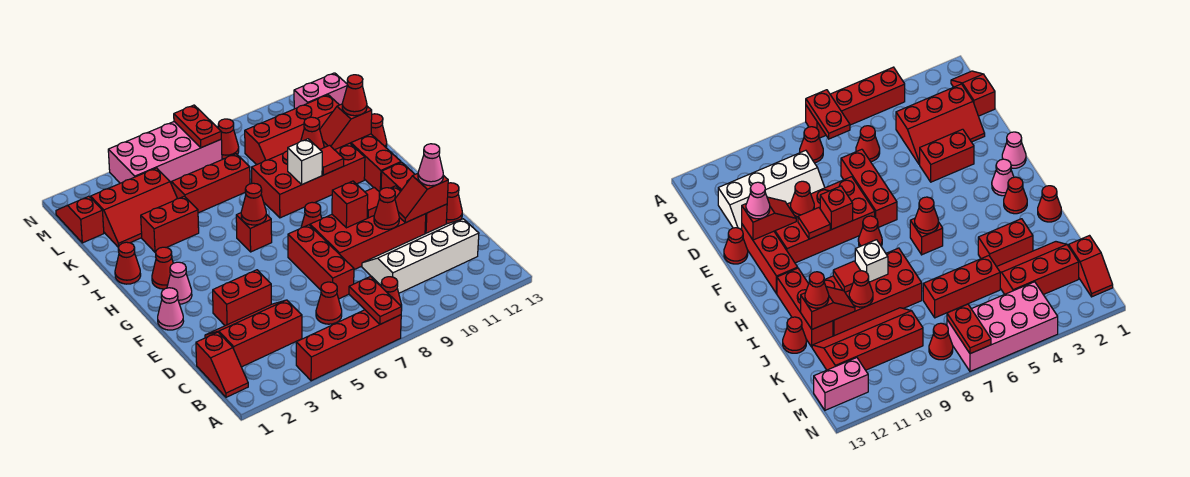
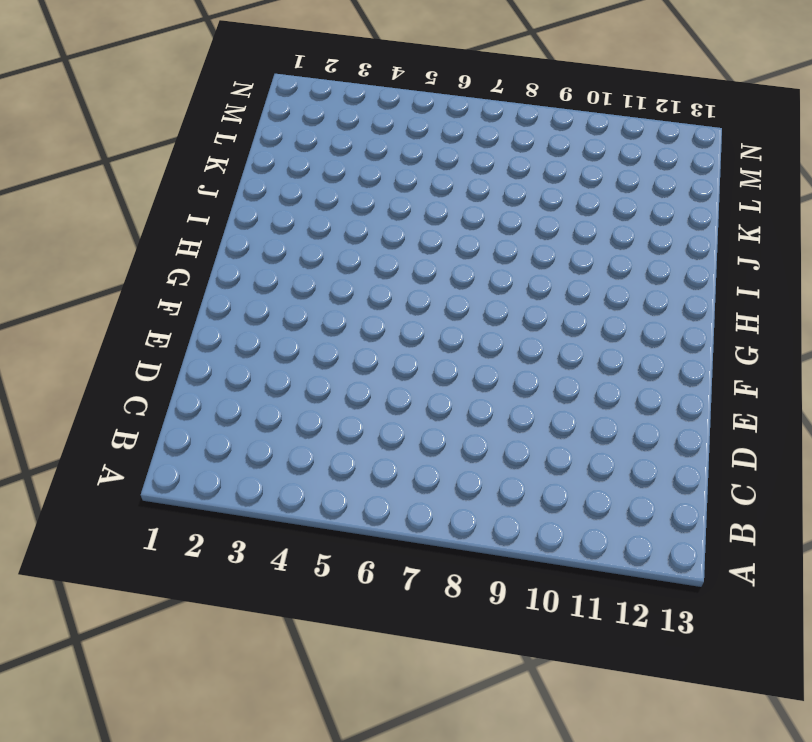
none -> red brick A4:A7 level 1
none -> red slope B1:C1 level 1 top C
none -> red cone B8 level 1
none -> red slope C2:D4 level 1 top C

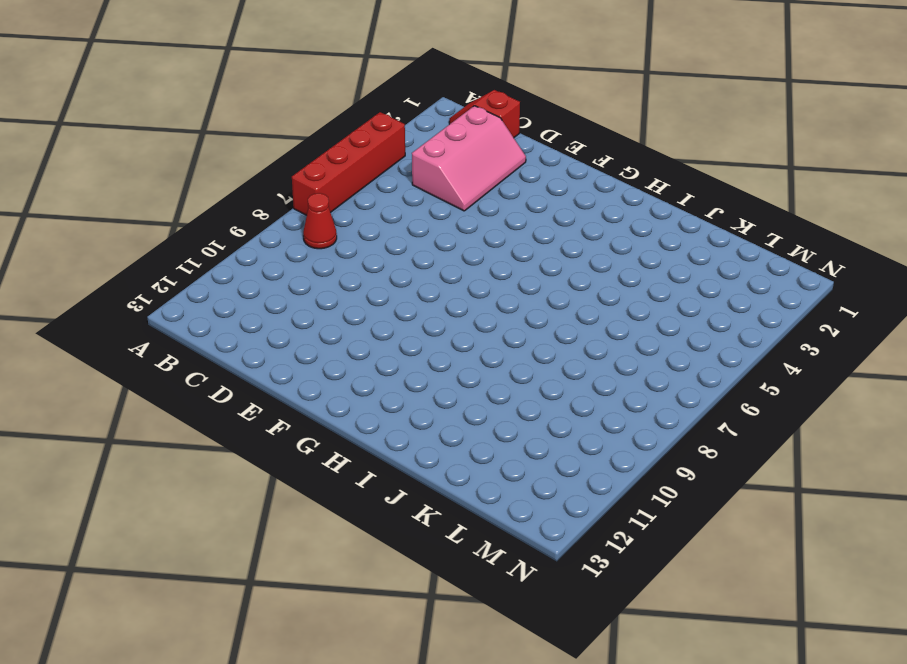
pink slope C2:D4 level 1 top C -> red slope C2:D4 level 1 top C
none -> red cone C6 level 1
none -> white slope C9:D12 level 1 top C
none -> red brick D7:F7 level 1
none -> red brick E3:E4 level 1

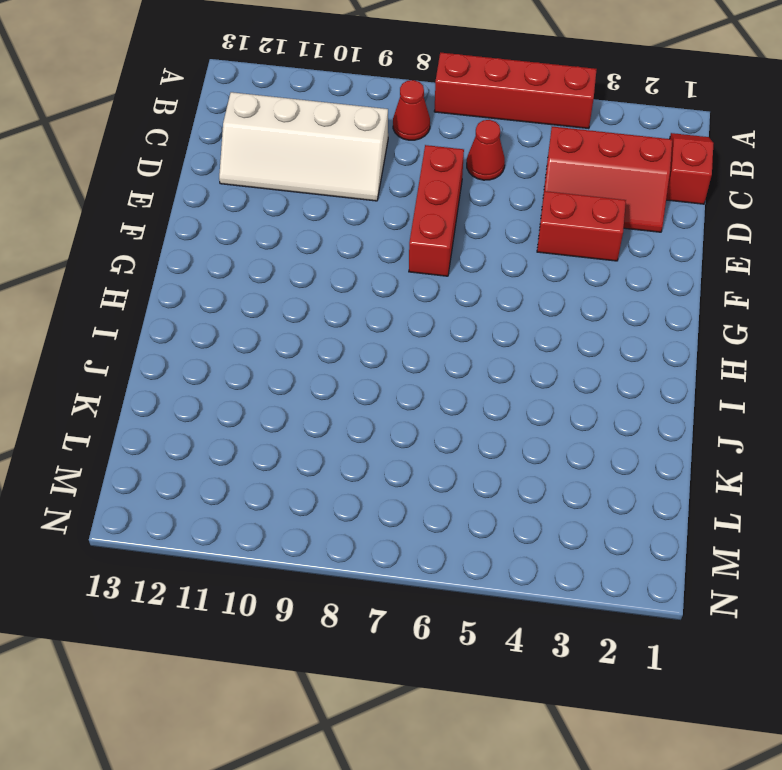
none -> red brick E8:F11 level 1
none -> red brick E12:G12 level 1
none -> red cone E13 level 1
none -> pink cone F1 level 1

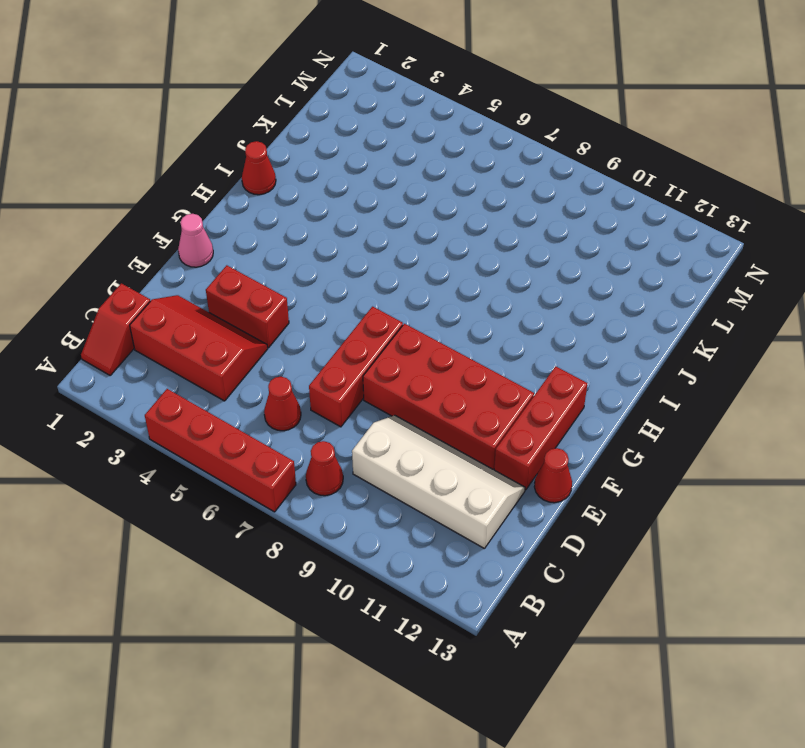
none -> pink cone G2 level 1
none -> red cone G8 level 1
none -> red cone H2 level 1
none -> red brick H6 level 1

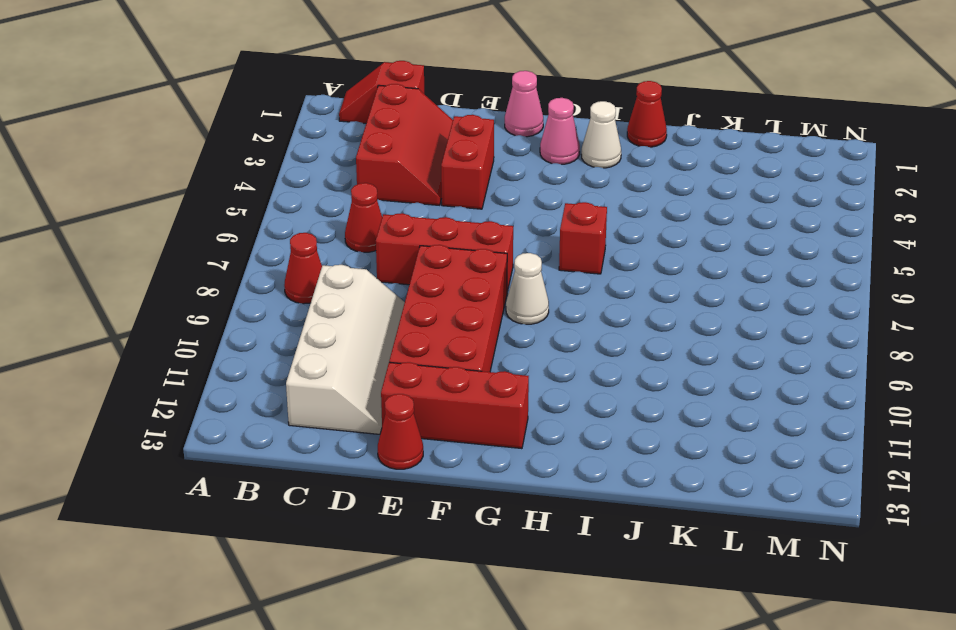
white cone G8 level 1 -> red cone G8 level 1
white cone H2 level 1 -> red cone H2 level 1
none -> red brick A4:A7 level 1
none -> red brick H12:J12 level 1
none -> red brick I8:J11 level 1
none -> red brick J3:J4 level 1

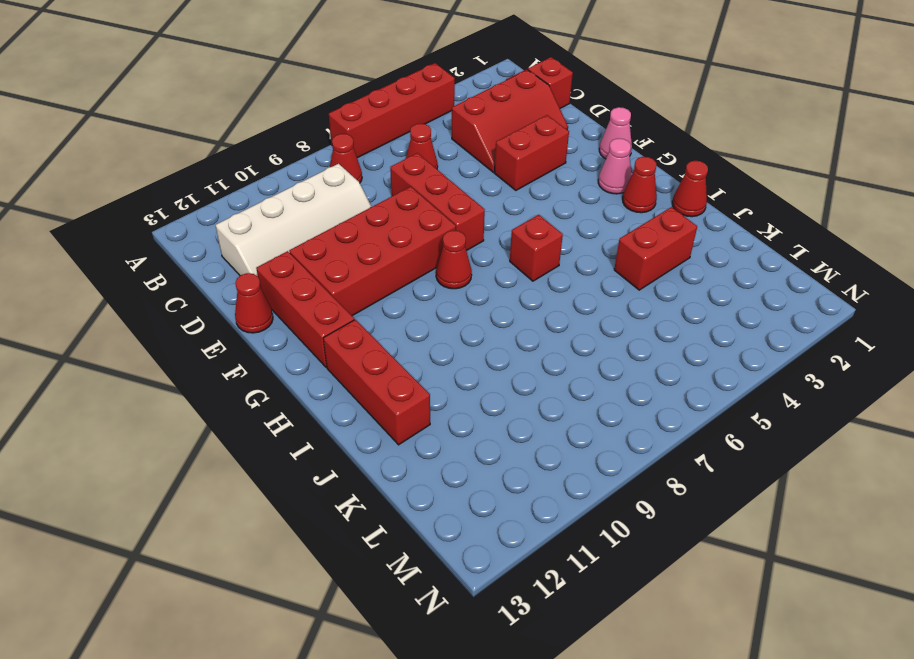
none -> red brick I8:J11 level 1
none -> red cone J13 level 1
none -> red slope K2:L4 level 1 top L
none -> red brick K5:K7 level 1

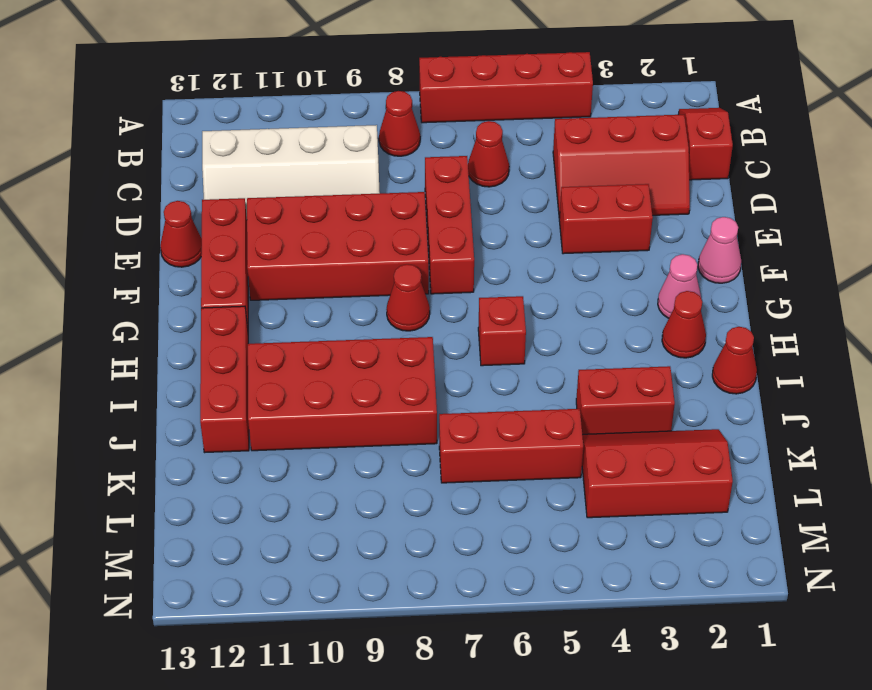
none -> red cone J13 level 1
none -> red slope K9:L12 level 1 top L
none -> red slope L1:M1 level 1 top L
none -> pink brick M4:N7 level 1

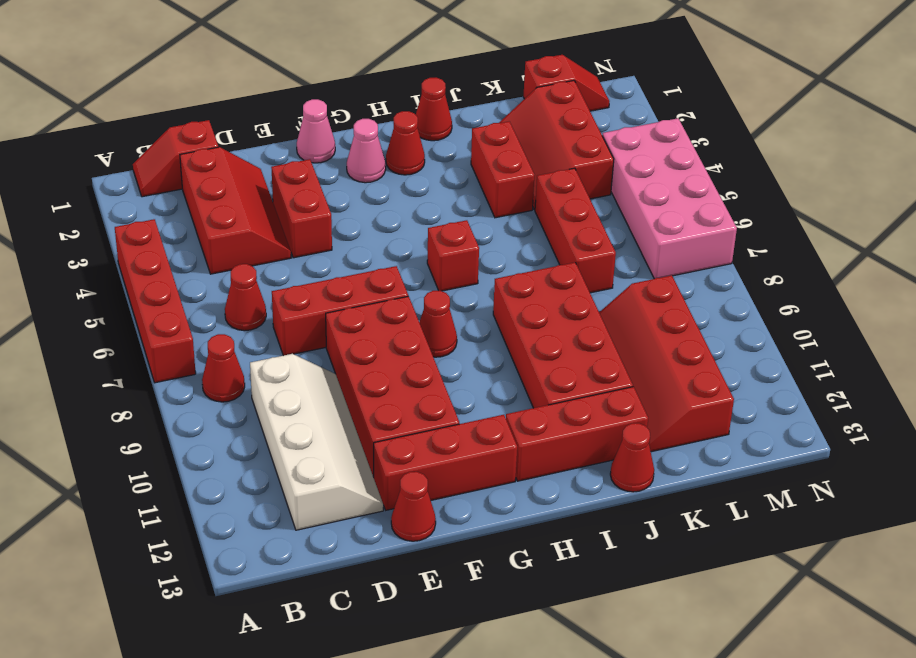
none -> red cone M8 level 1
none -> pink brick M12:M13 level 1
none -> red plate A7:B7 level 2
none -> red cone E10 level 2

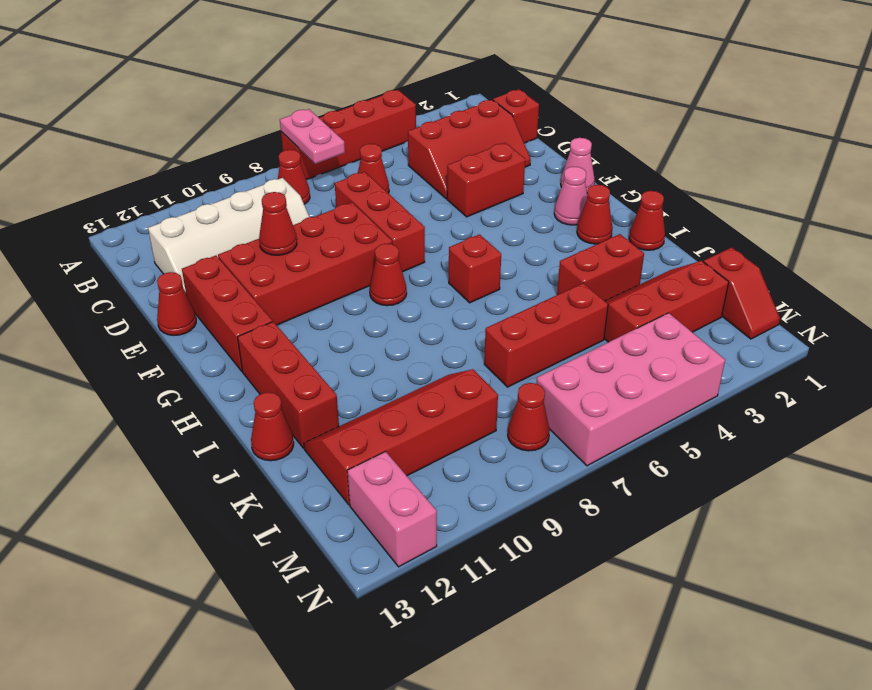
pink plate A7:B7 level 2 -> red plate A7:B7 level 2
pink brick M12:N12 level 1 -> pink brick M12:M13 level 1
none -> red brick I8:J11 level 1
none -> red slope E11:E12 level 2 top 12
none -> red brick F9 level 2
none -> red tile F10 level 2

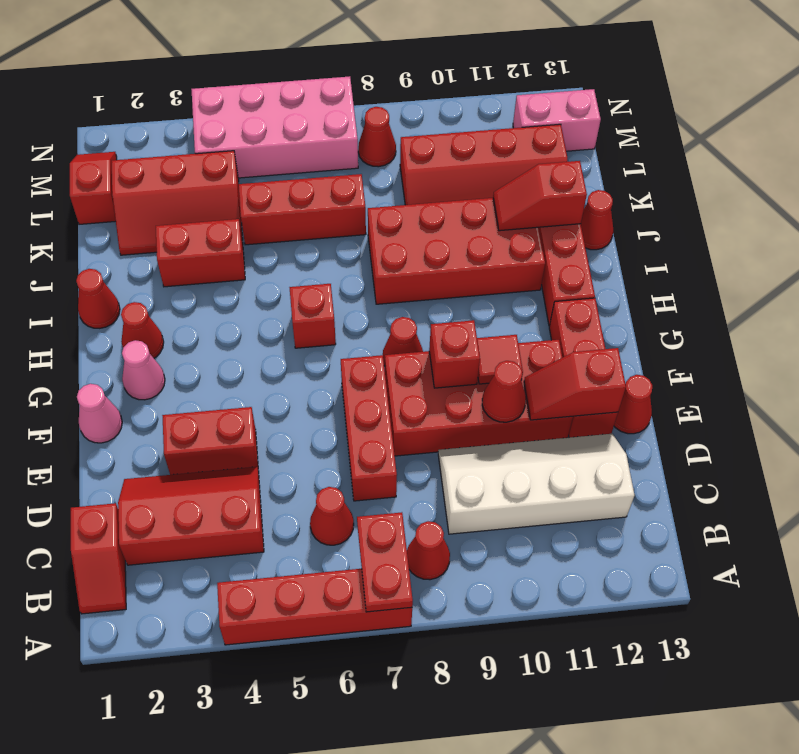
none -> red cone H6 level 2
none -> white brick I9 level 2
none -> red tile I10 level 2
none -> red cone J10 level 2

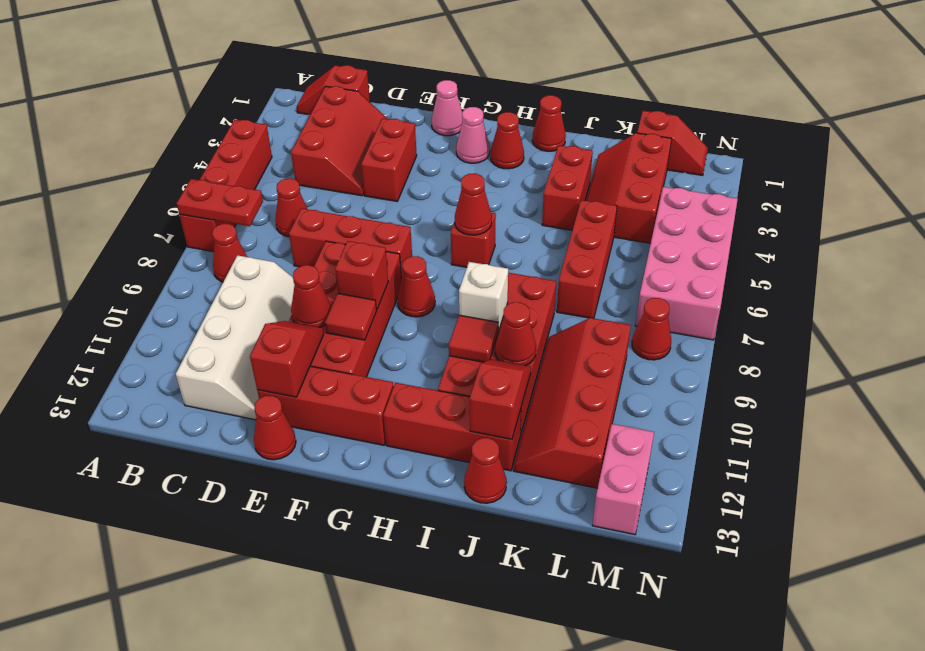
none -> red plate M7:N7 level 2
none -> pink cone E12 level 3
none -> red cone J12 level 3

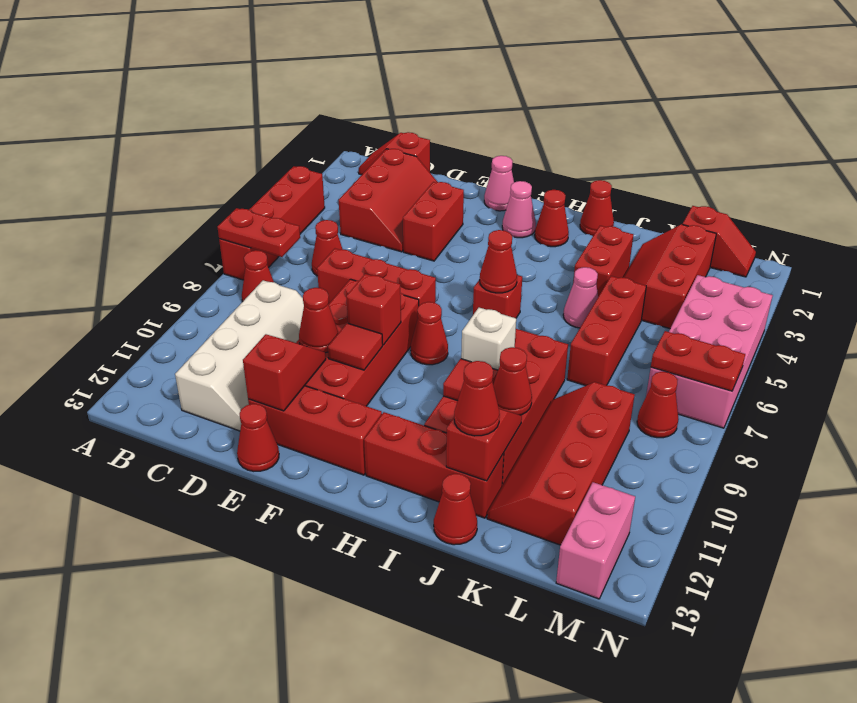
pink cone J5 level 1 -> pink cone E12 level 3

